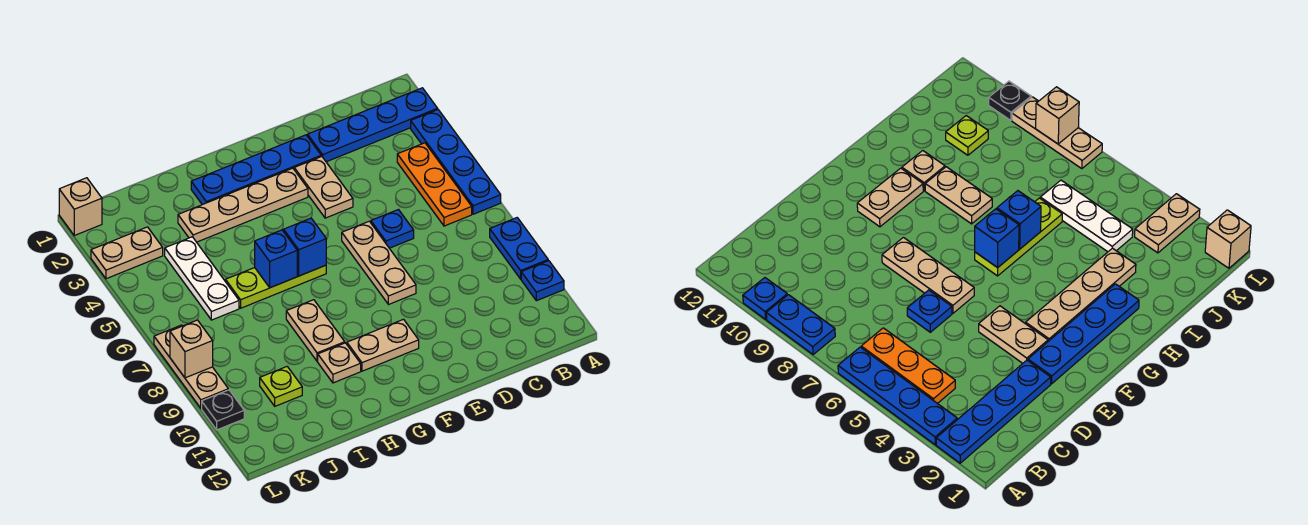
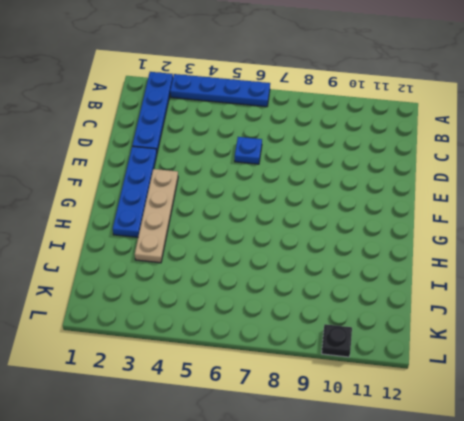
none -> blue plate A8:A9 level 1
none -> blue plate A10 level 1
none -> orange plate B4:B6 level 1

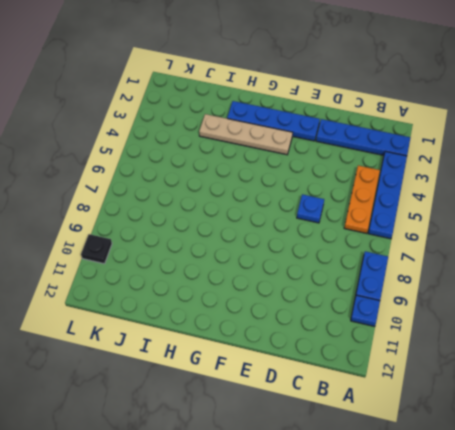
none -> tan plate E3:E4 level 1
none -> tan plate E6:E8 level 1
none -> tan plate F10:G10 level 1

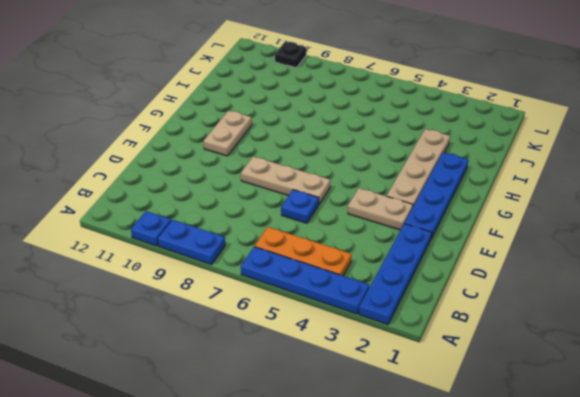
none -> lime plate G6:I6 level 1
none -> tan plate H8:H9 level 1
none -> tan plate H10 level 1

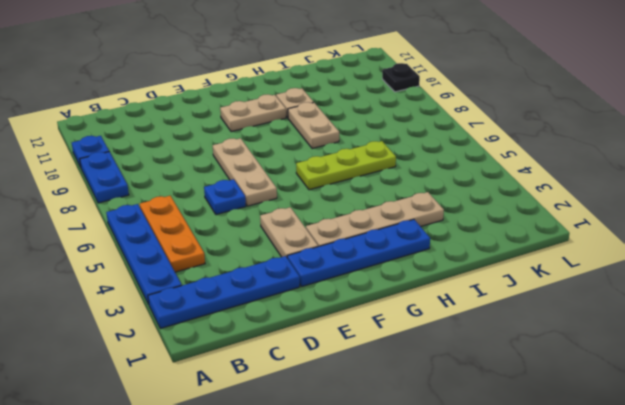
none -> white plate J4:J6 level 1
none -> lime plate J10 level 1
none -> tan plate K3:L3 level 1

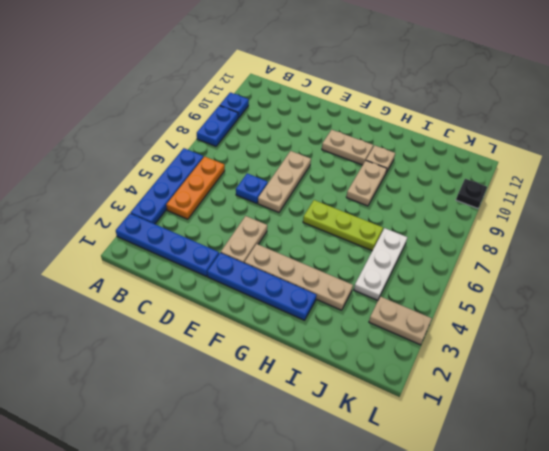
none -> lime plate J10 level 1
none -> tan brick L1 level 1
none -> tan plate L7:L9 level 1

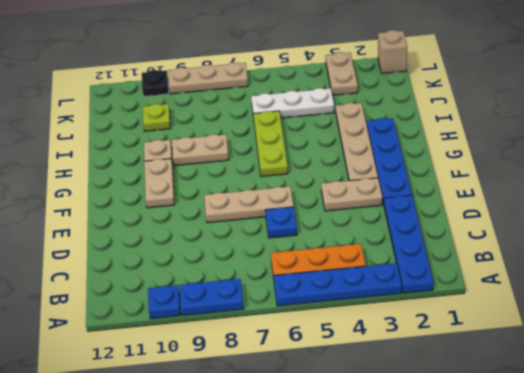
none -> blue brick G6 level 2
none -> blue brick H6 level 2
none -> tan brick L8 level 2

